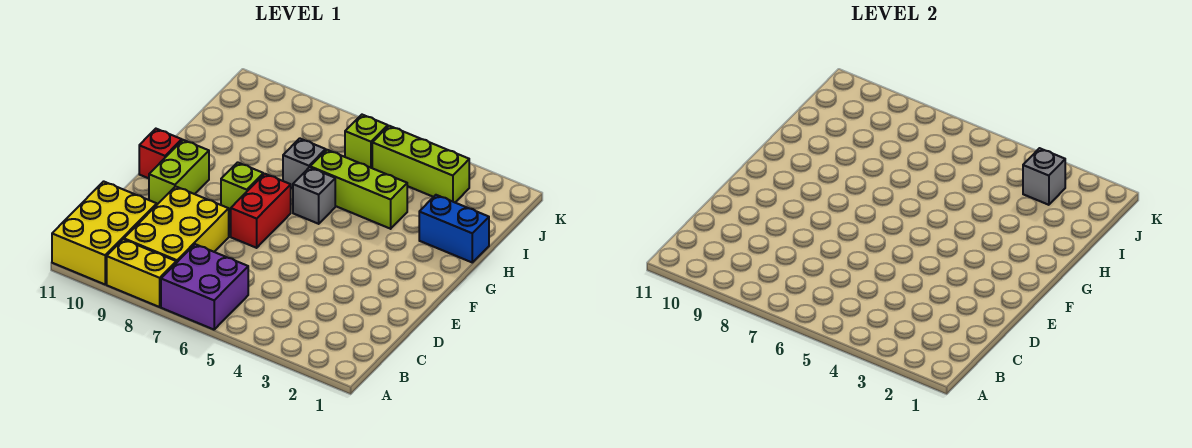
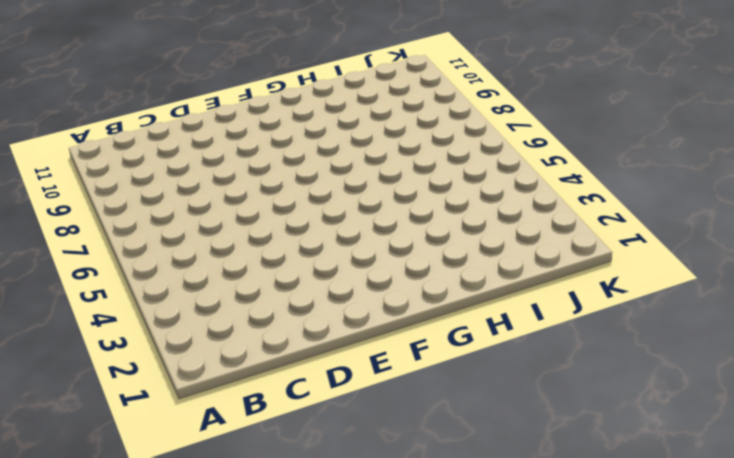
none -> purple brick A6:B7 level 1
none -> yellow brick A8:A9 level 1
none -> yellow brick A10:C11 level 1

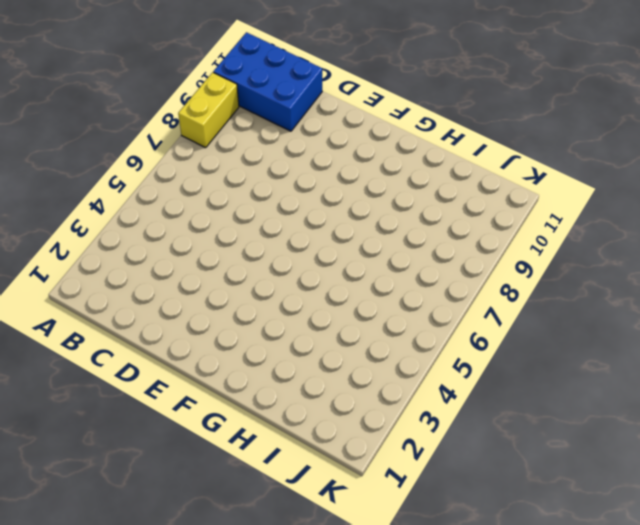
blue brick A10:C11 level 1 -> yellow brick A10:C11 level 1
none -> purple brick A6:B7 level 1
none -> yellow brick B8:D9 level 1
none -> red brick E7:F7 level 1

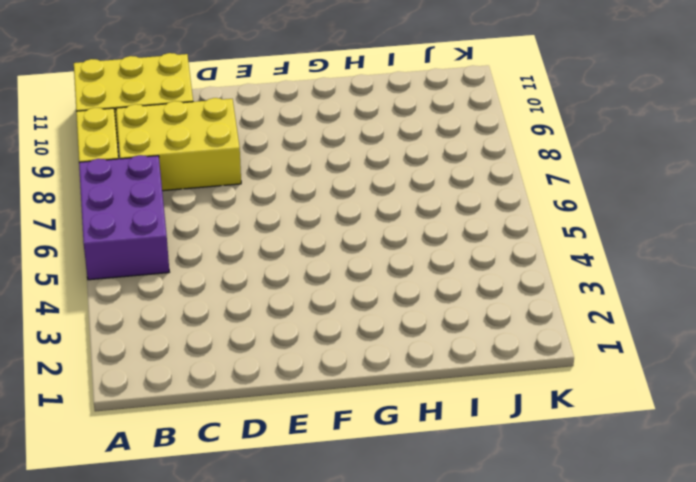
purple brick A5:B7 level 1 -> purple brick A6:B7 level 1
none -> red brick E7:F7 level 1
none -> lime brick E10:F10 level 1
none -> lime brick F8 level 1

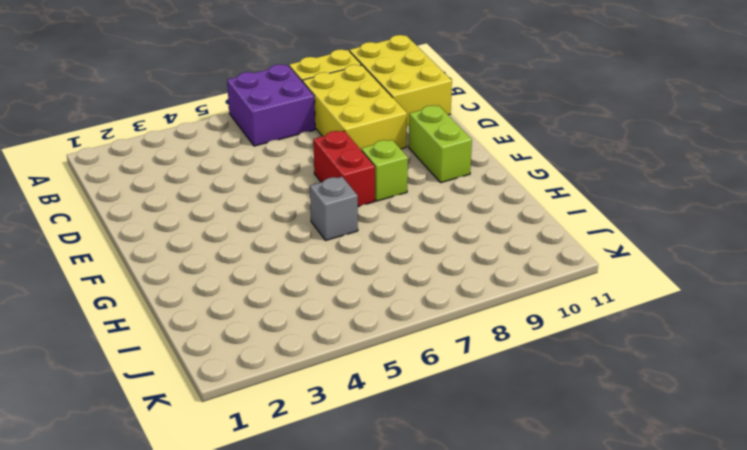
none -> red brick F11 level 1
none -> blue brick H1:H2 level 1
none -> lime brick H4:H6 level 1

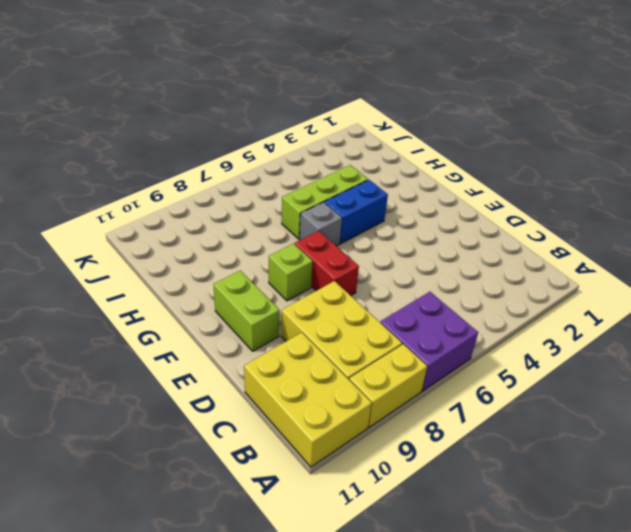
blue brick G4:G5 level 1 -> blue brick H1:H2 level 1
none -> red brick F11 level 1
none -> grey brick H7 level 1
none -> lime brick J3:J5 level 1

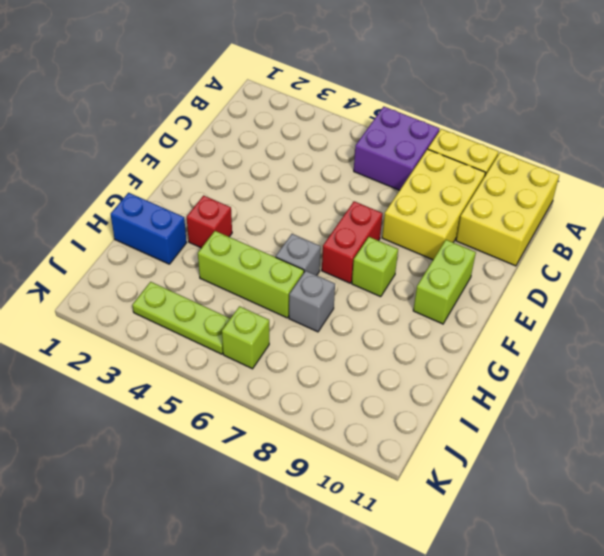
red brick G3 level 1 -> red brick F11 level 1
lime plate J3:J5 level 1 -> lime brick J3:J5 level 1
none -> grey brick J3 level 2

